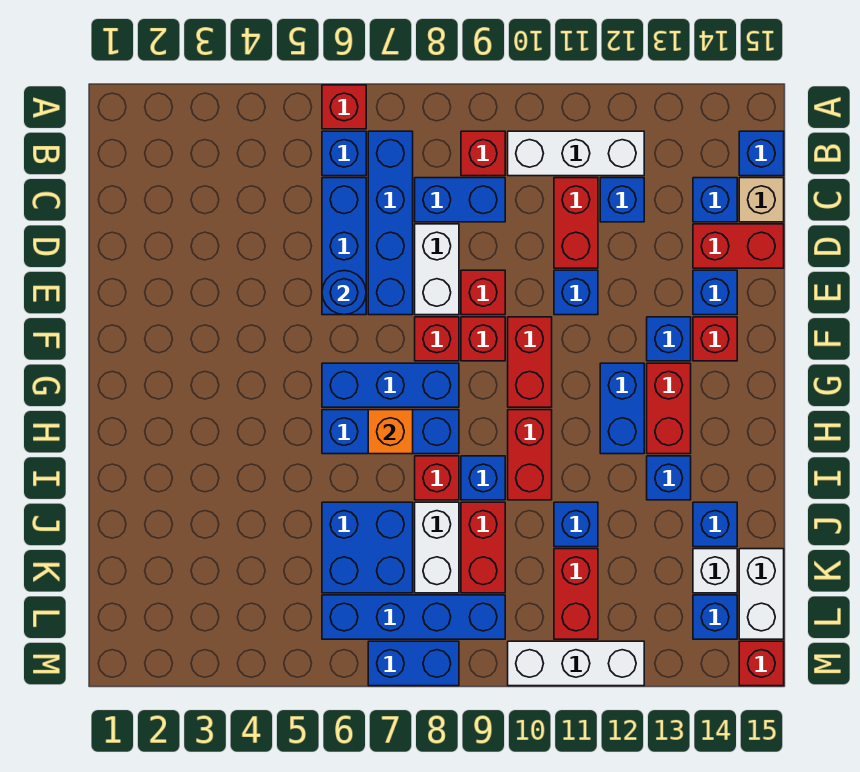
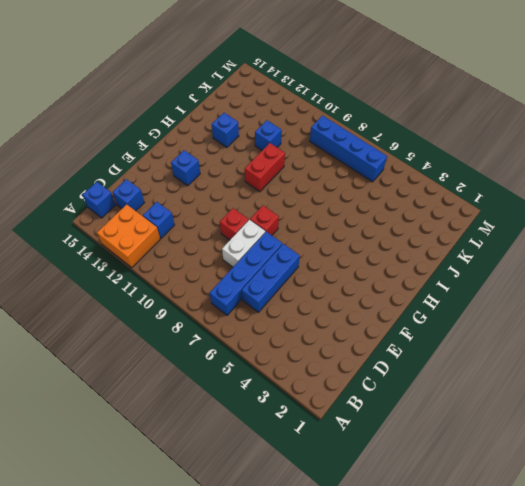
orange brick A12:B13 level 1 -> white brick B10:B12 level 1
none -> red brick A6 level 1
none -> blue brick B6 level 1
none -> red brick B9 level 1
none -> blue brick C8:C9 level 1

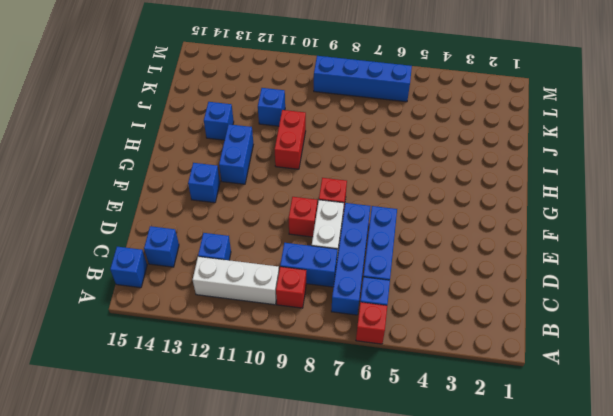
none -> red brick C11:D11 level 1
none -> tan brick C15 level 1
none -> red brick D14:D15 level 1
none -> blue brick E11 level 1

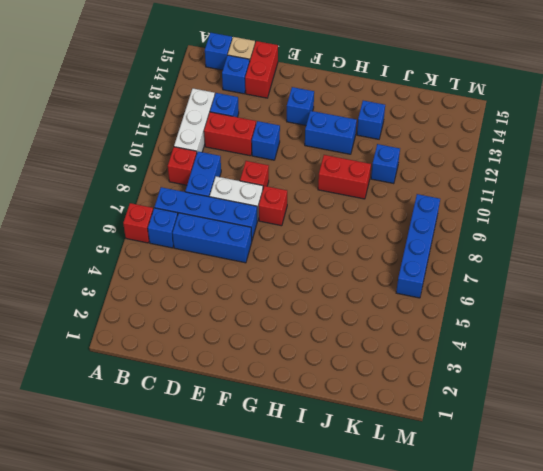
none -> blue brick E14 level 1
none -> red brick F9 level 1
none -> red brick F10:G10 level 1
none -> red brick F14 level 1

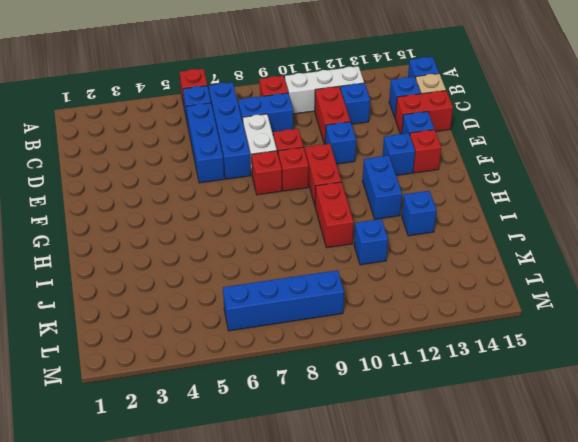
none -> blue brick G6:G8 level 1
none -> red brick G13:H13 level 1
none -> blue brick H6:H8 level 1
none -> red brick I8 level 1

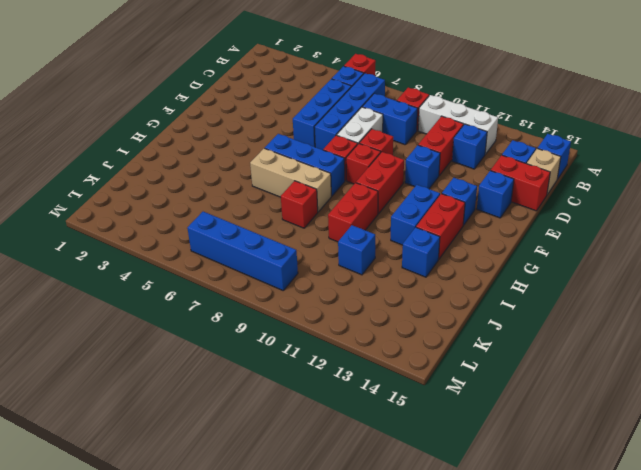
tan brick H6:H8 level 1 -> blue brick H6:H8 level 1
none -> red brick F14 level 1
none -> blue brick I9 level 1
none -> blue brick J6:K7 level 1
none -> white brick J8:K8 level 1

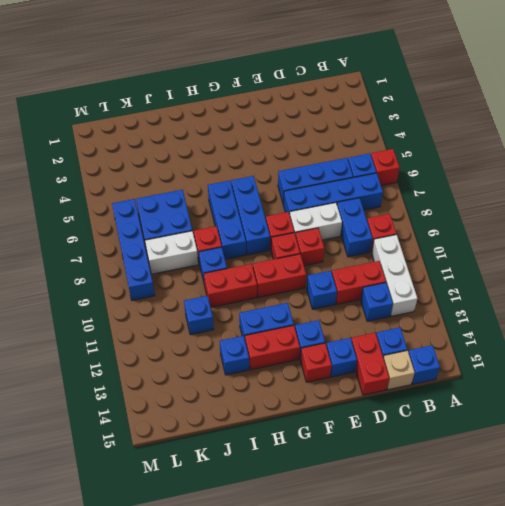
none -> red brick J9:K9 level 1
none -> blue brick J14 level 1
none -> red brick K11:L11 level 1
none -> white brick K14 level 1

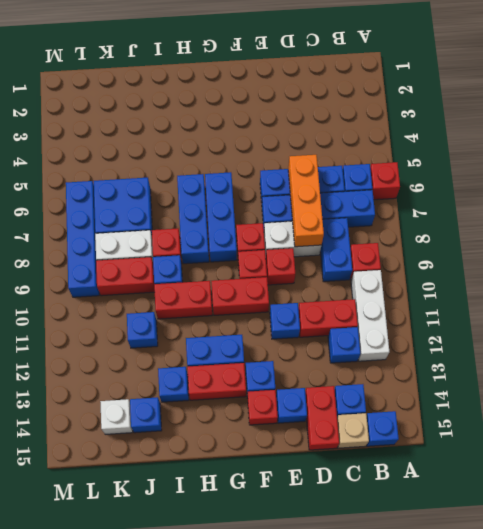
orange brick D6:D8 level 2 -> none
none -> red brick K11:L11 level 1
none -> white brick K15:L15 level 1
none -> blue brick L14 level 1
none -> blue brick M7:M8 level 1

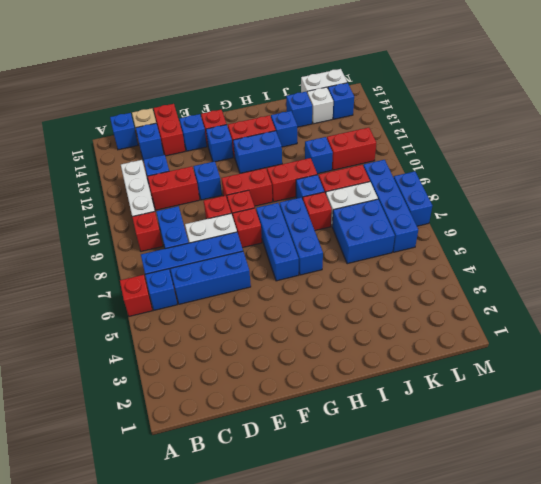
none -> white brick M10:M12 level 1
none -> red brick M15 level 1
none -> blue round brick E6 level 2
none -> orange brick H7 level 2

